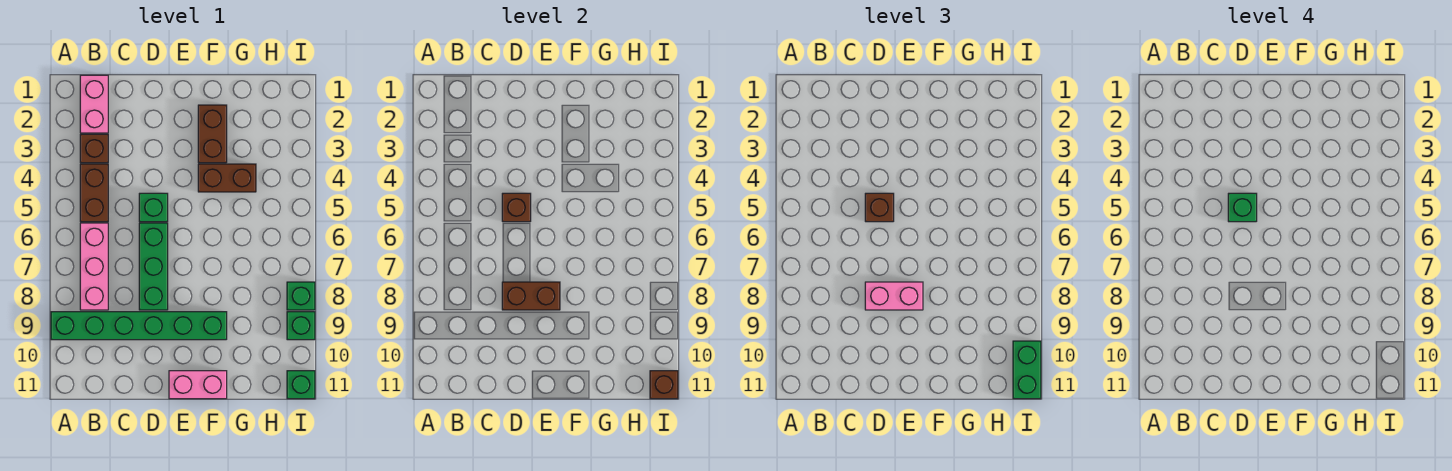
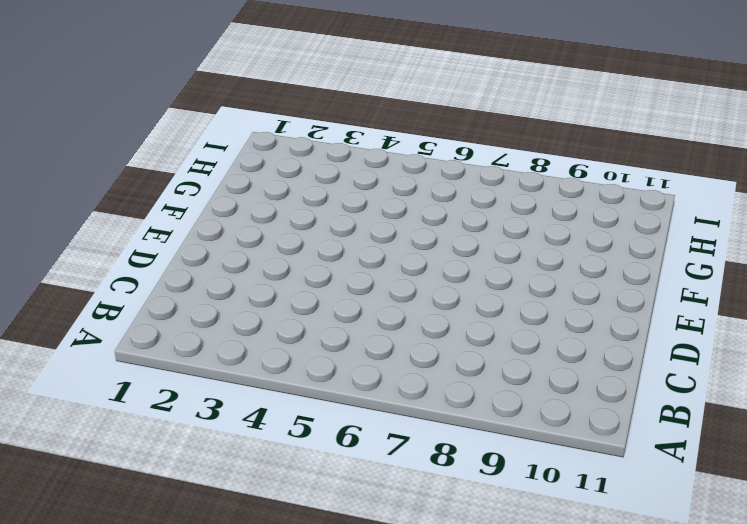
none -> green brick A9:F9 level 1
none -> pink brick B1:B2 level 1
none -> brown brick B3 level 1

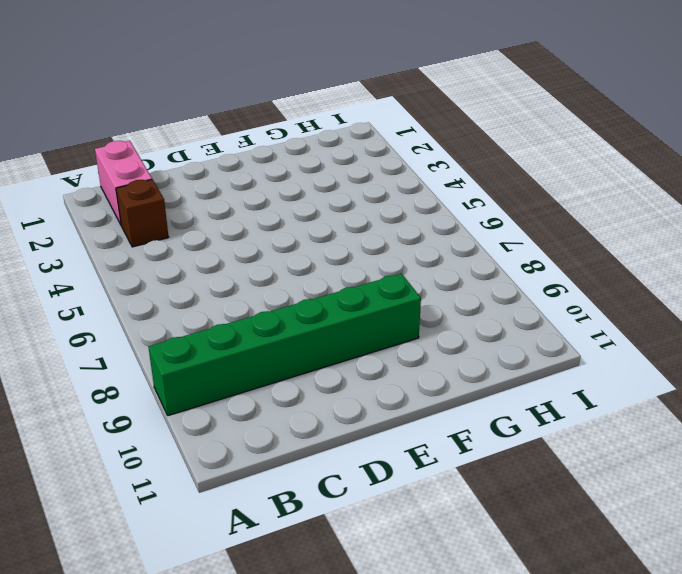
none -> brown brick B4:B5 level 1
none -> pink brick B6:B8 level 1
none -> green brick D5 level 1

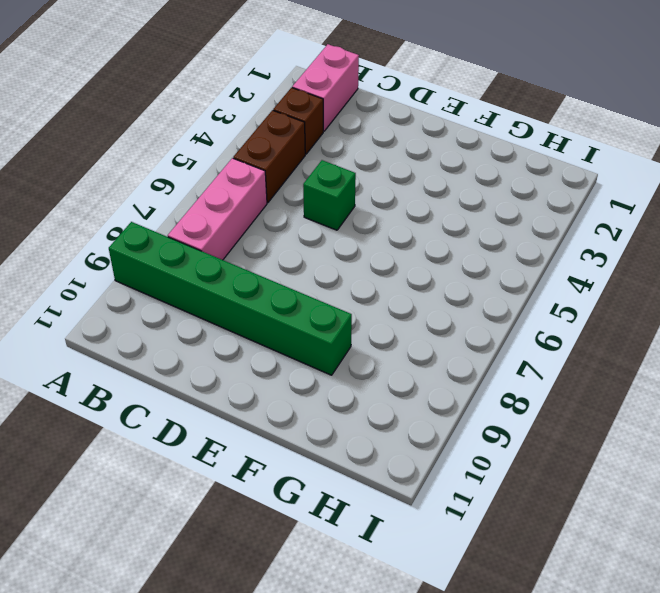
none -> green brick D6:D8 level 1
none -> pink brick E11:F11 level 1
none -> brown brick F2:F3 level 1

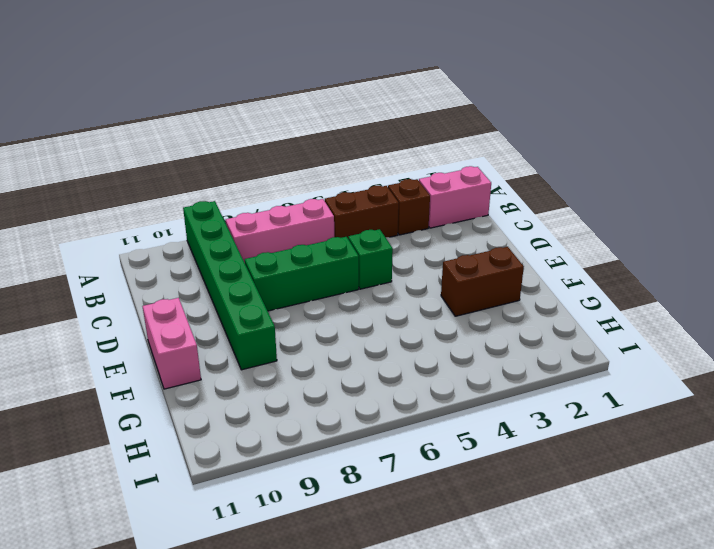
none -> brown brick F4:G4 level 1
none -> green brick I8 level 1
none -> green brick I9 level 1

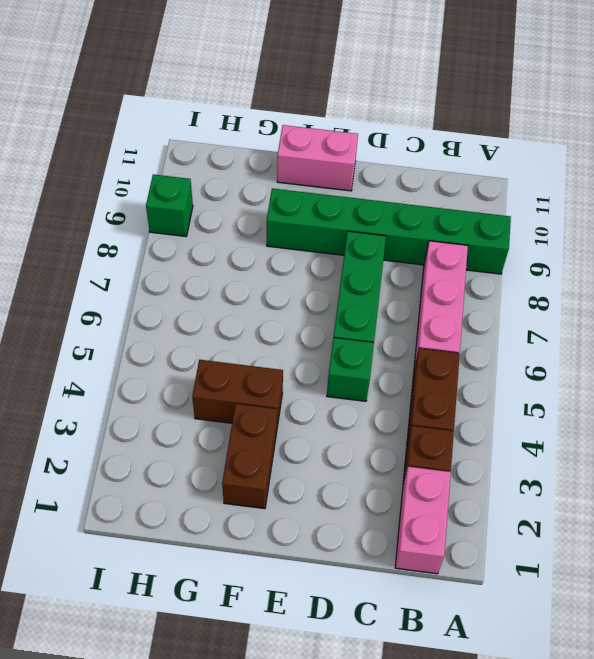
none -> green brick I8 level 1
none -> green brick I11 level 1
none -> brown brick D5 level 2

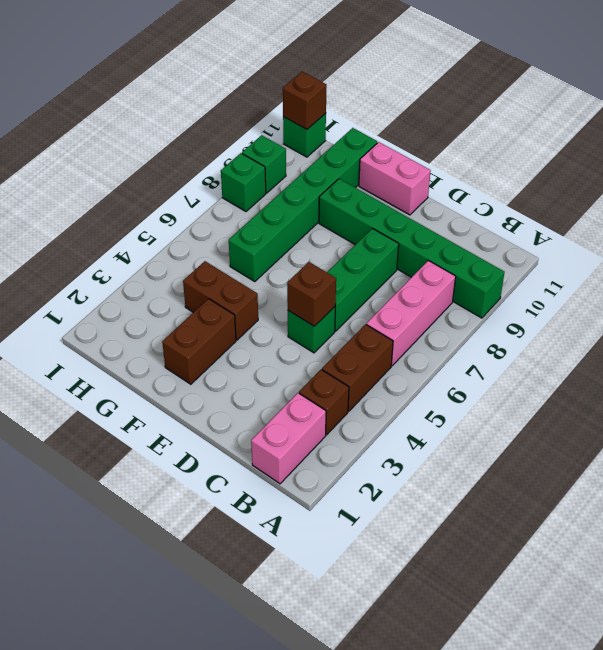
green brick G6:G11 level 1 -> none
none -> brown brick D8:E8 level 2
none -> brown brick D5 level 3
none -> pink brick D8:E8 level 3

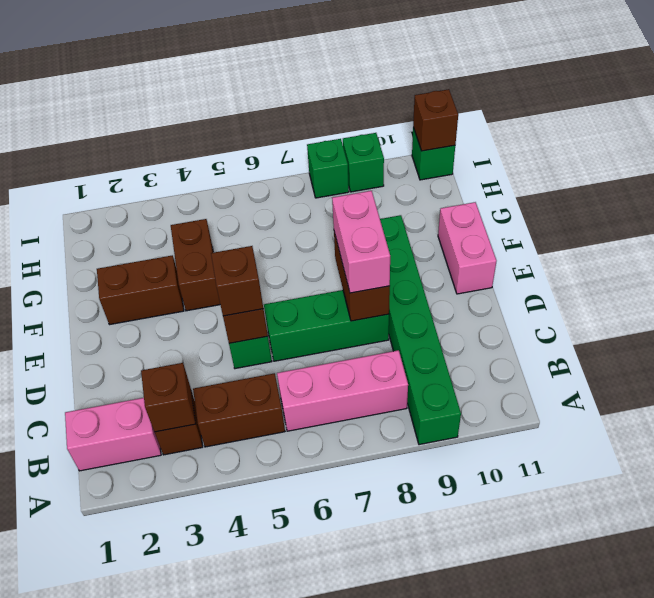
brown brick B3 level 2 -> none
none -> green brick I10:I11 level 3
none -> green brick D5 level 4

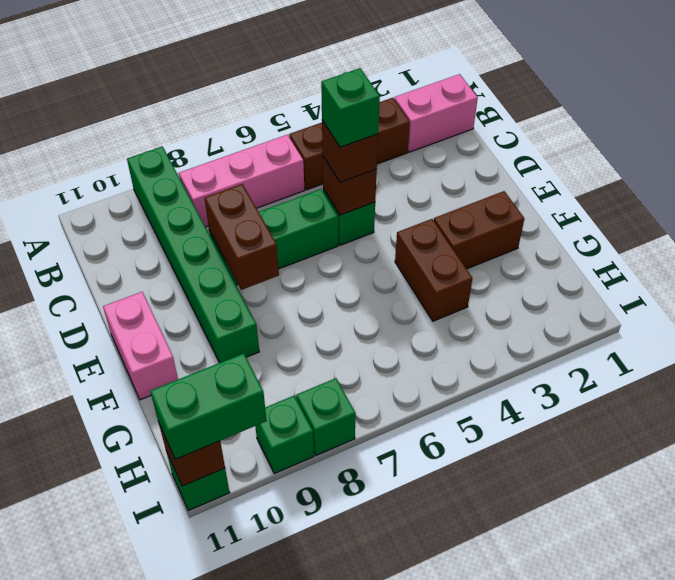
none -> pink brick D8:E8 level 3

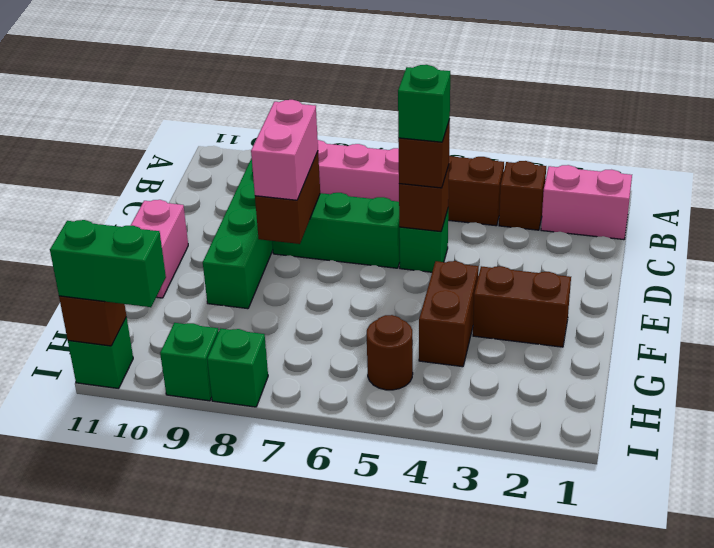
brown round brick H5 level 1 -> none

